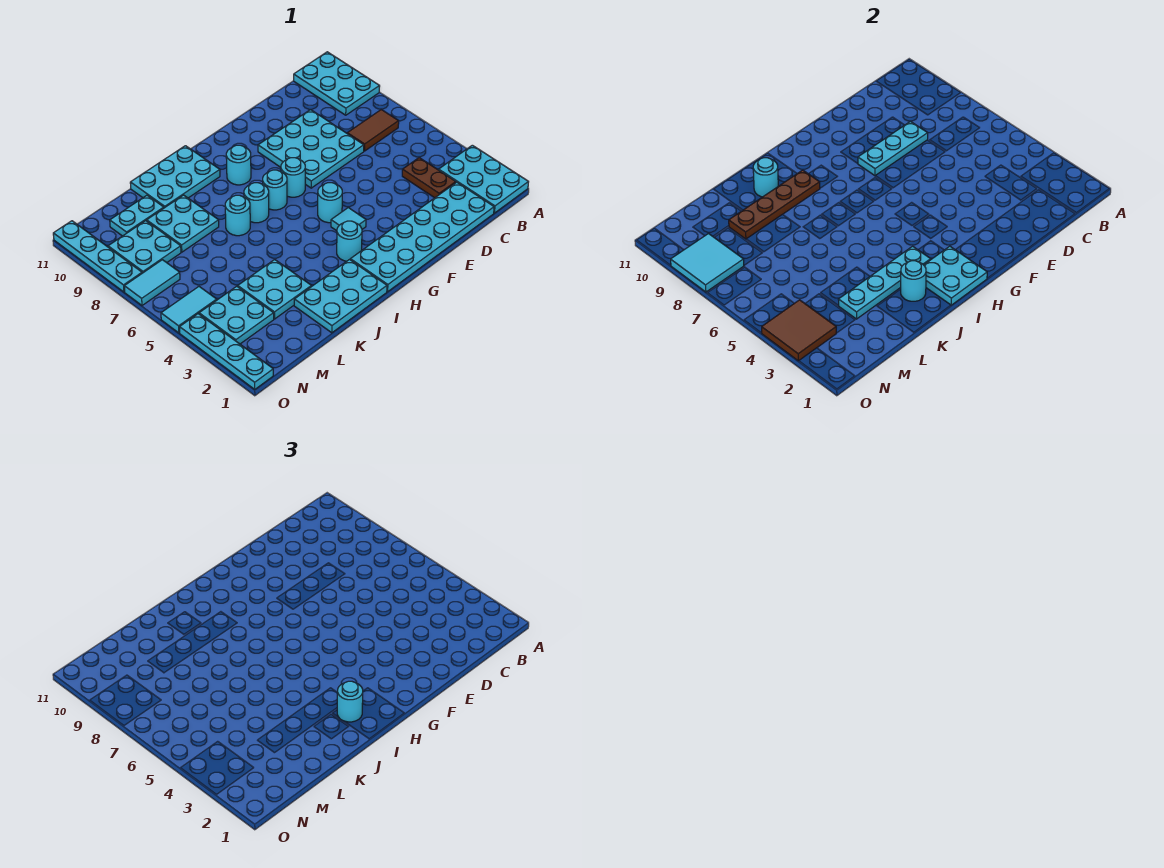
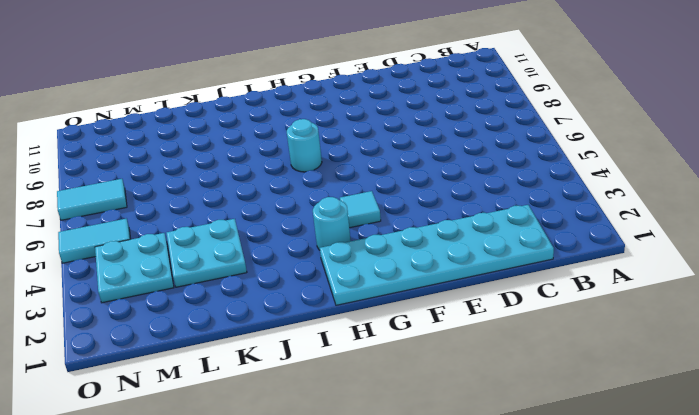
none -> cyan plate A1:B3 level 1
none -> cyan plate A9:B11 level 1
none -> brown tile B7:C7 level 1
none -> brown plate C3:C4 level 1

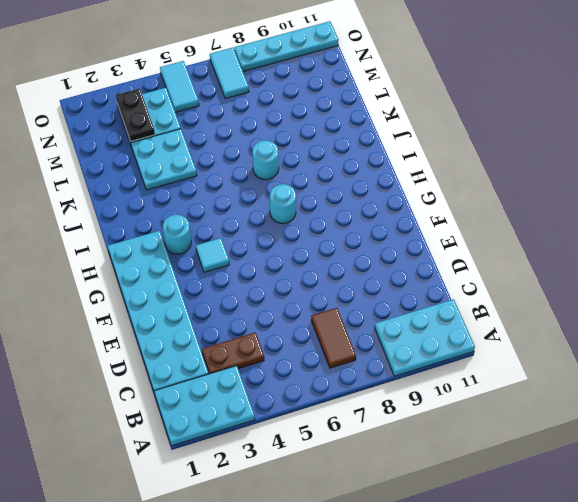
black plate M3:N3 level 2 -> brown tile N3:O4 level 2
none -> cyan plate D7:F9 level 1
none -> cyan round brick G5 level 1
none -> cyan round brick G7 level 1
none -> cyan round brick H9 level 1

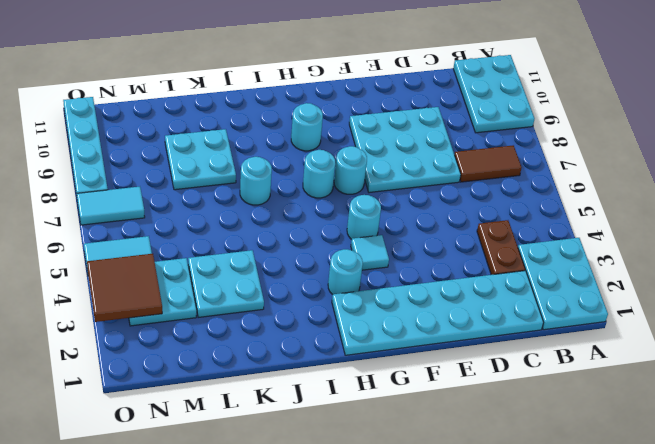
none -> cyan plate I1:K2 level 1
none -> cyan round brick I7 level 1
none -> cyan plate I10:K11 level 1
none -> cyan plate L10:M10 level 1

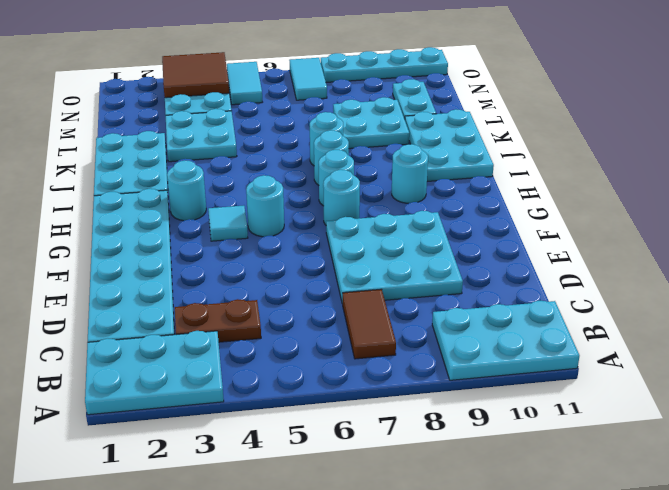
none -> cyan plate M8:N9 level 1
none -> cyan plate O1:O4 level 1
none -> cyan plate D8:F8 level 2
none -> cyan plate H1:I2 level 2

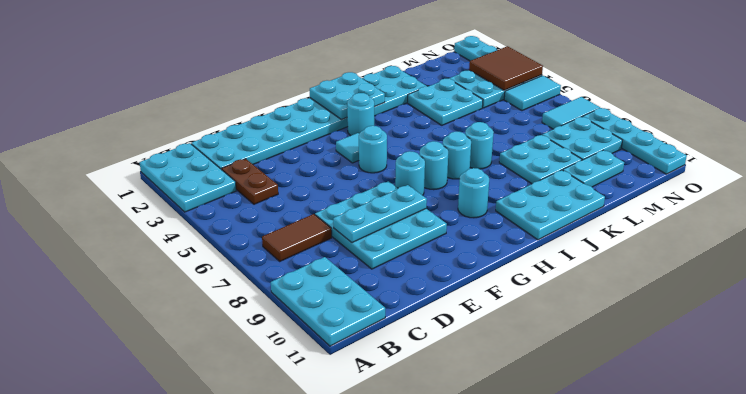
none -> cyan plate I3:L3 level 2
none -> brown plate I9:L9 level 2
none -> cyan round brick J2 level 2
none -> cyan round brick J10 level 2

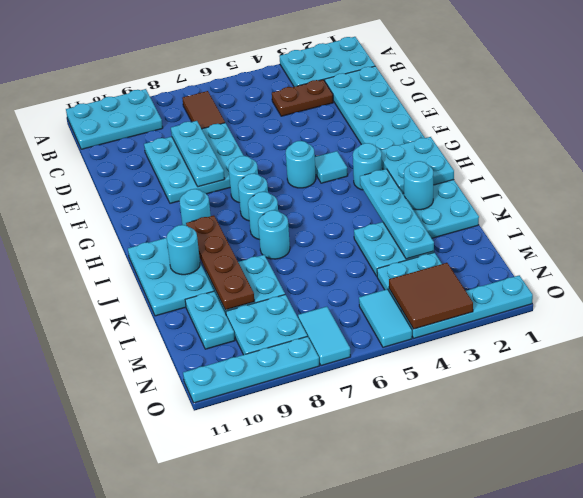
none -> cyan tile N8:O9 level 2
none -> cyan round brick I2 level 3

